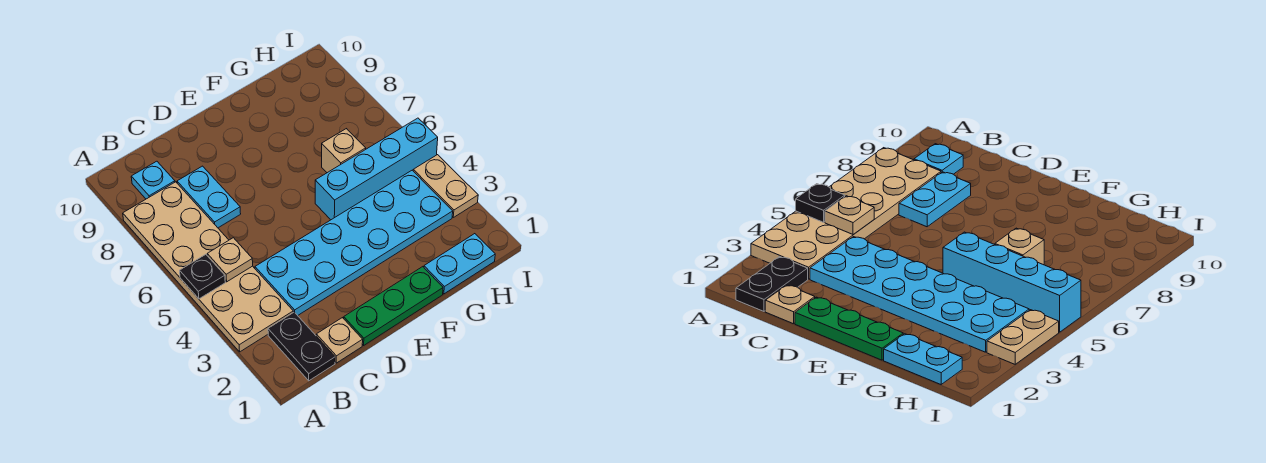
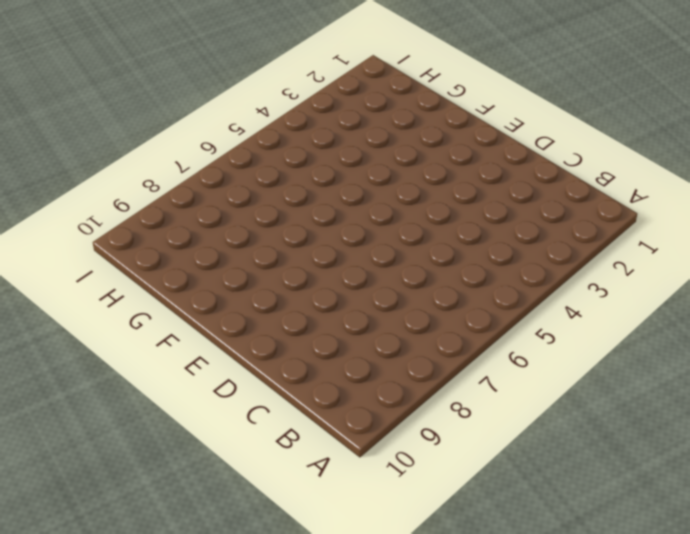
none -> tan plate A3:B8 level 1
none -> black plate B1:B2 level 1
none -> cyan plate B9 level 1

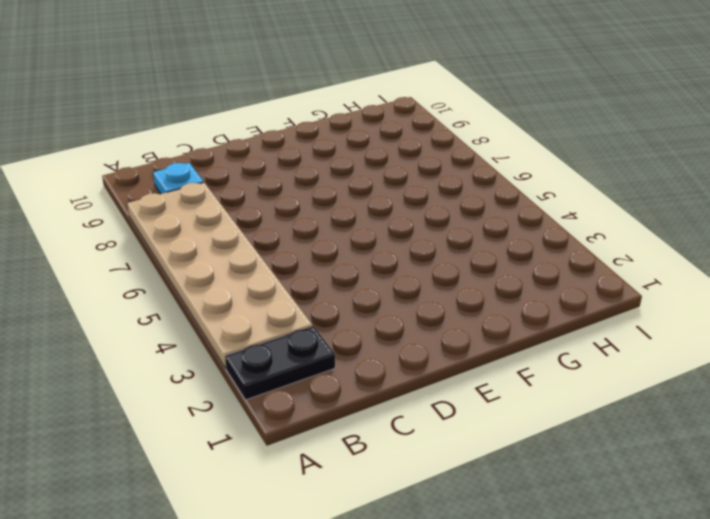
black plate A2:B2 level 1 -> black plate B1:B2 level 1
none -> tan plate C1 level 1
none -> cyan plate C3:H4 level 1
none -> cyan plate C7:C8 level 1

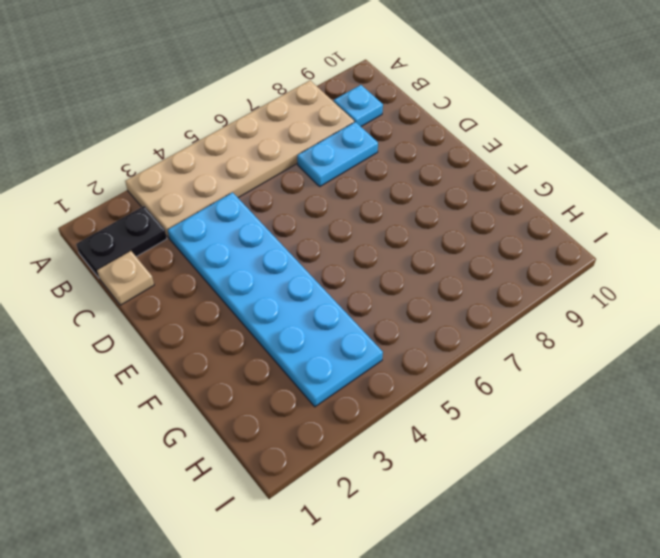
none -> green plate D1:F1 level 1
none -> cyan brick F5:I5 level 1
none -> cyan plate G1:H1 level 1

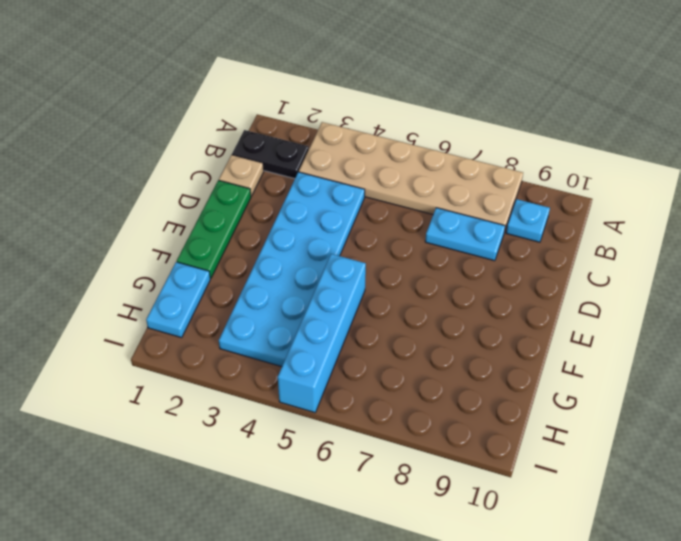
none -> tan brick G6 level 1
none -> tan plate I3:I4 level 1
none -> black plate A5 level 2

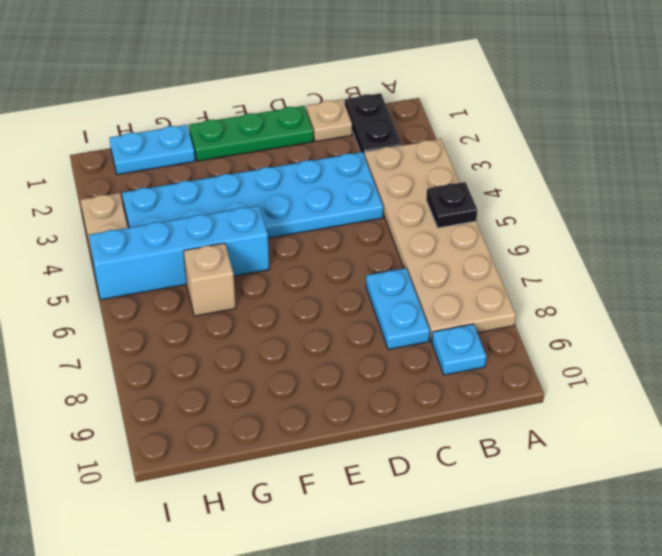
none -> tan plate B5 level 2

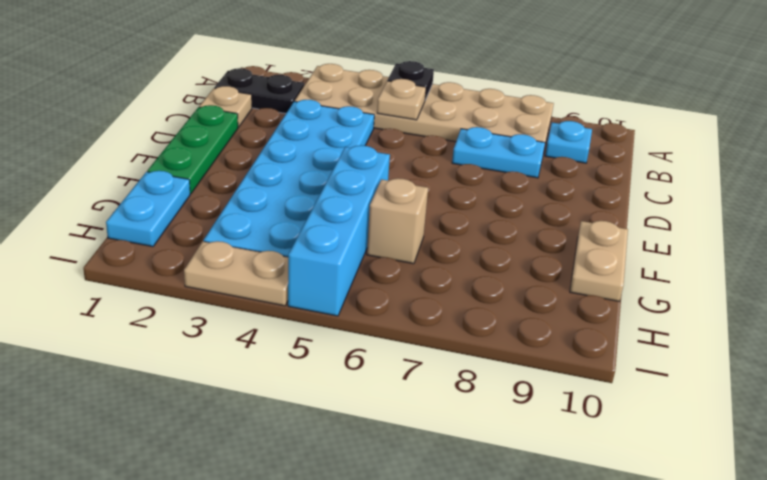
tan plate F10:G10 level 1 -> none

